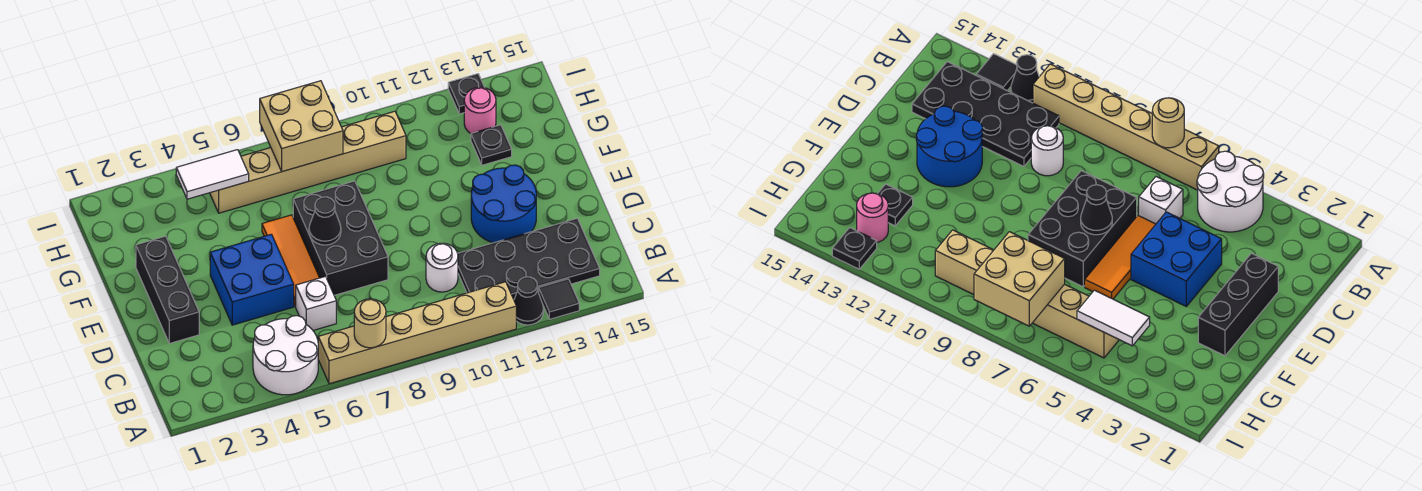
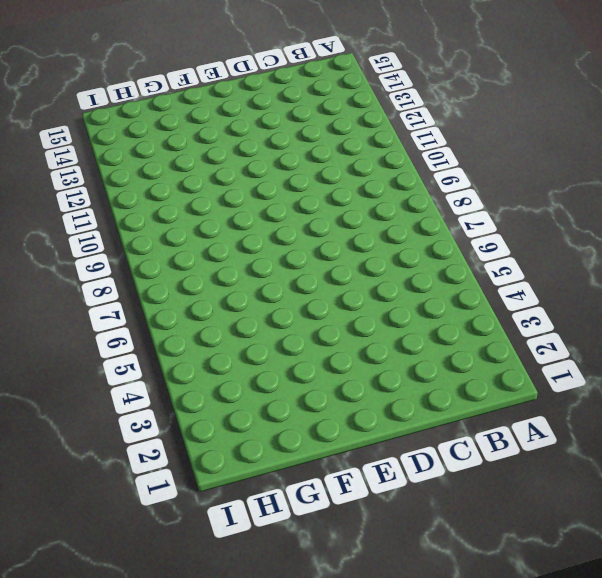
none -> white round brick A4:B5 level 1
none -> tan brick A6:A11 level 1
none -> black cone A12 level 1

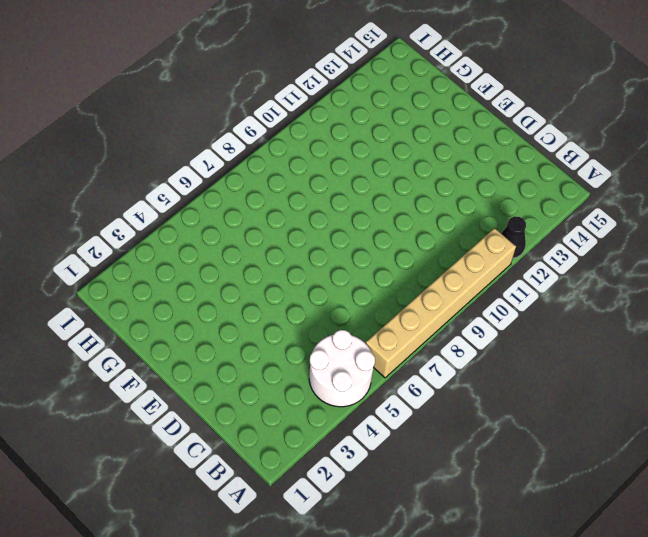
none -> black tile A13 level 1
none -> black plate B11:C14 level 1
none -> white brick C6 level 1

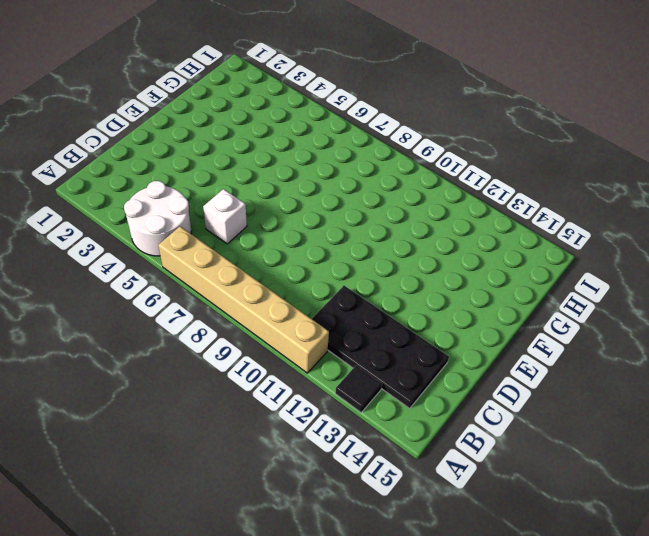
none -> black cone A12 level 1
none -> white round brick C10 level 1
none -> black brick D2:F2 level 1

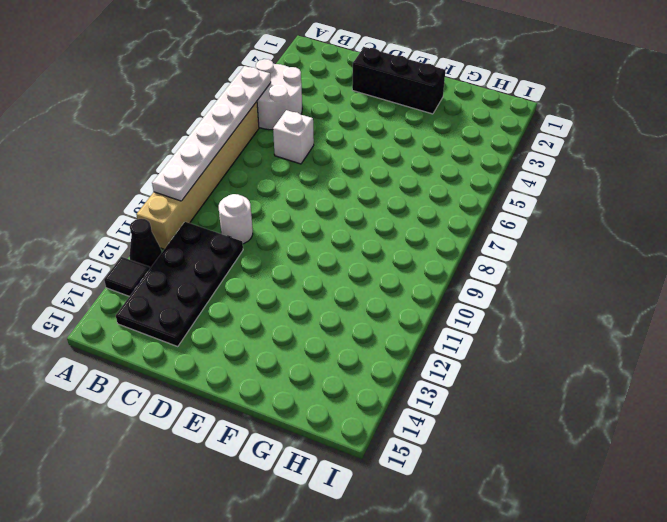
white plate A5:A10 level 2 -> tan round brick A7 level 2
none -> blue brick D4:E5 level 1
none -> orange tile D6:F6 level 1
none -> black brick D7:F8 level 1

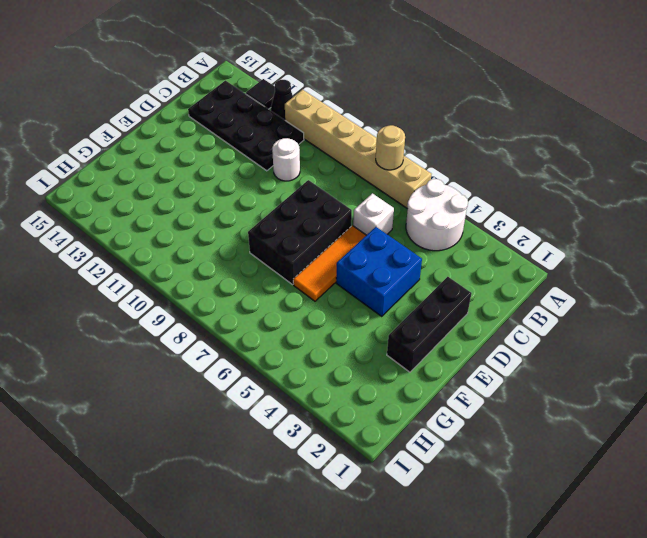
none -> blue round brick D12:E13 level 1
none -> black plate G13 level 1
none -> tan brick H5:H10 level 1

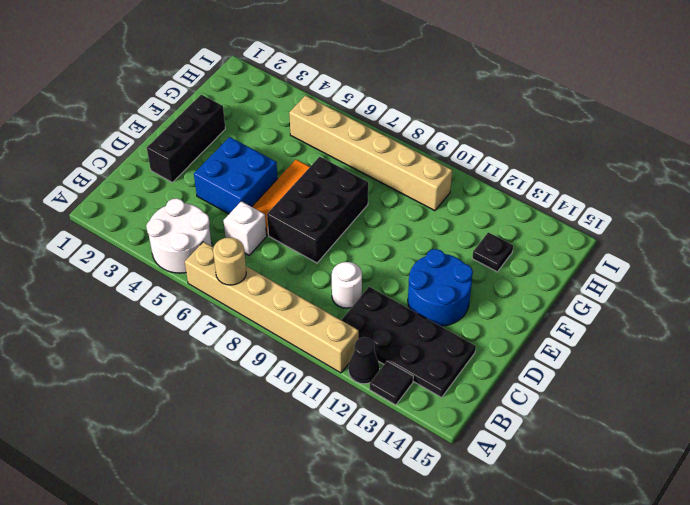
none -> pink round brick H13 level 1
none -> black plate I13 level 1
none -> black cone E7 level 2

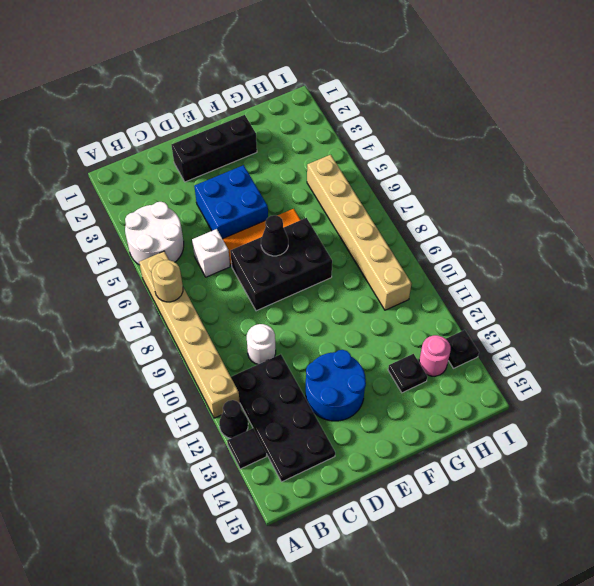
none -> white tile H4:H5 level 2
none -> tan brick H7:I8 level 2

